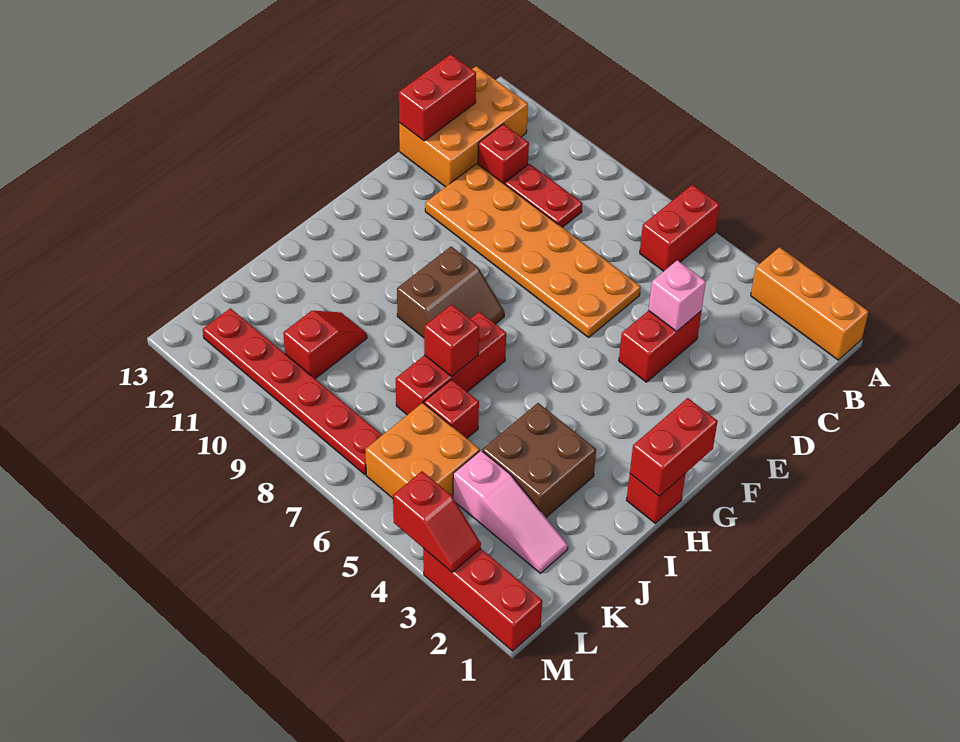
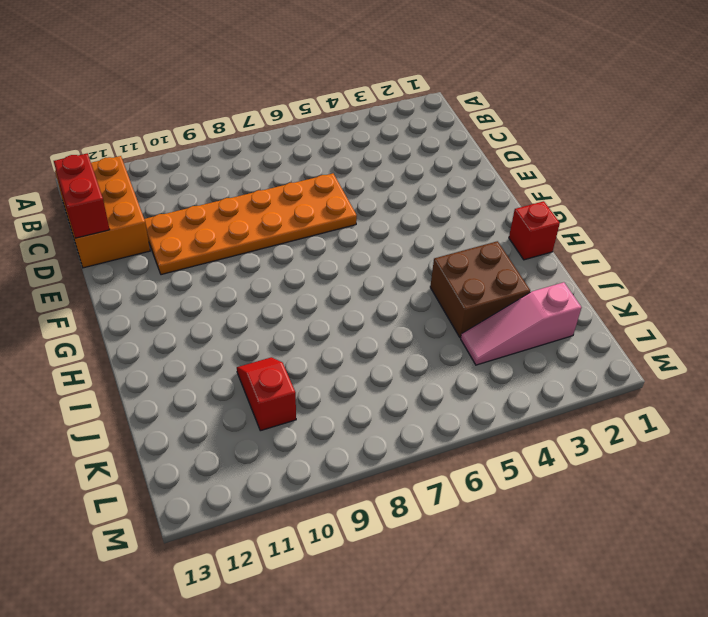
pink slope K2:K4 level 1 top 2 -> pink slope K2:K4 level 1 top 4
none -> orange brick A1:A3 level 1
none -> red brick A6:B6 level 1
none -> red plate C9:C10 level 1

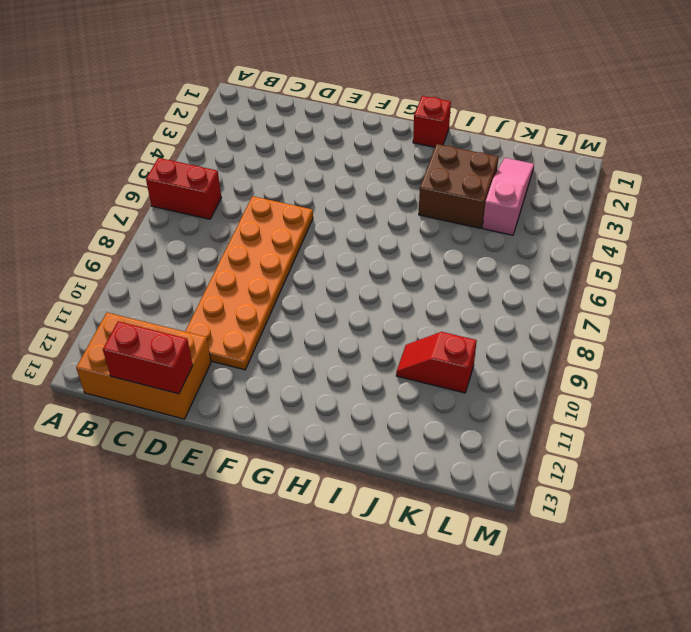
none -> orange brick A1:A3 level 1
none -> red plate C9:C10 level 1
none -> red brick C11 level 1

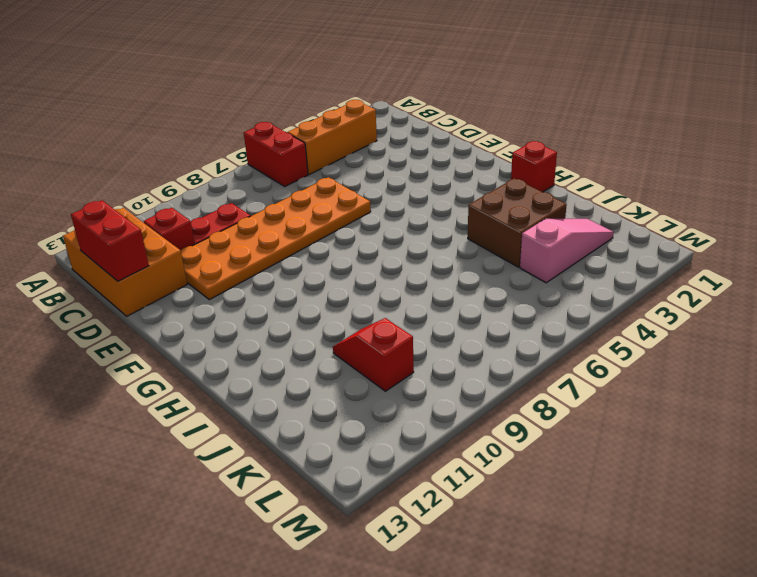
orange brick B3:B5 level 1 -> orange brick A1:A3 level 1
none -> red brick D4:E4 level 1
none -> brown slope G8:H9 level 1 top 9
none -> red brick H7:J7 level 1

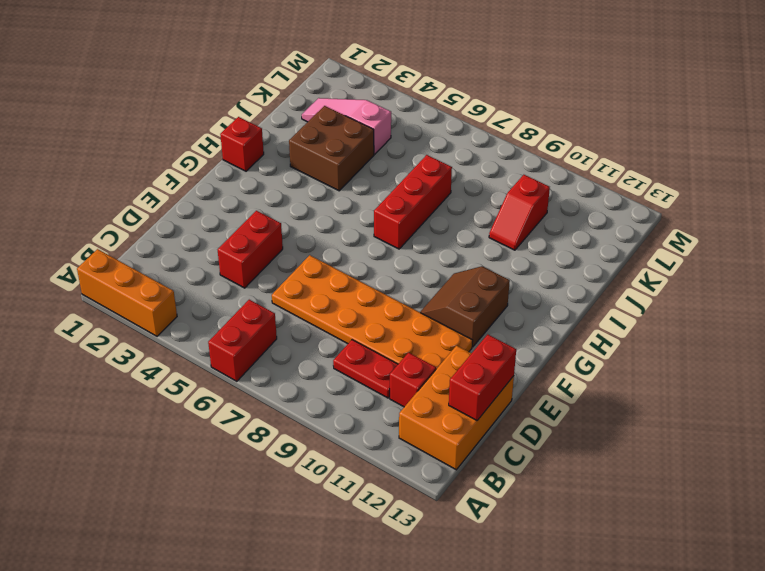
brown slope F10:G11 level 1 top 11 -> brown slope G8:H9 level 1 top 9
none -> red brick J6 level 1
none -> orange brick K5:L6 level 1
none -> red plate L7:L12 level 1

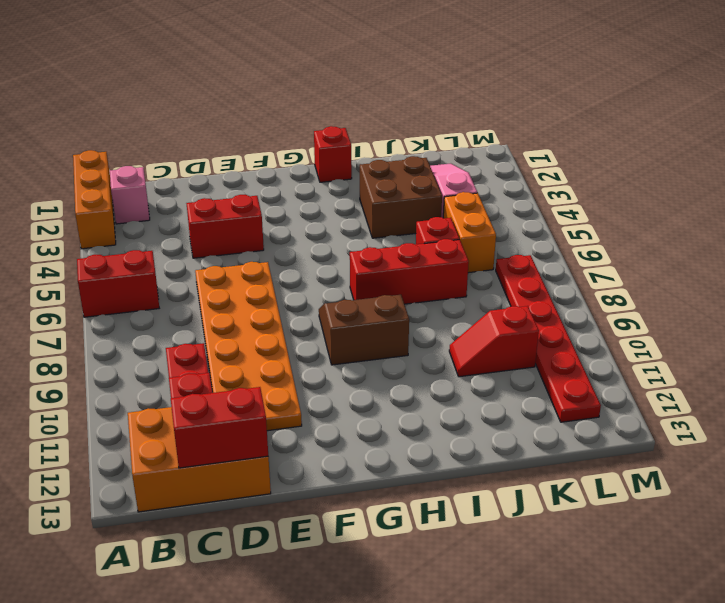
pink brick B2 level 1 -> pink brick D4 level 2
orange brick K5:K6 level 1 -> orange brick K5:L6 level 1
none -> red brick M1:M3 level 1
none -> red brick G1:H1 level 2
none -> red brick I7 level 2

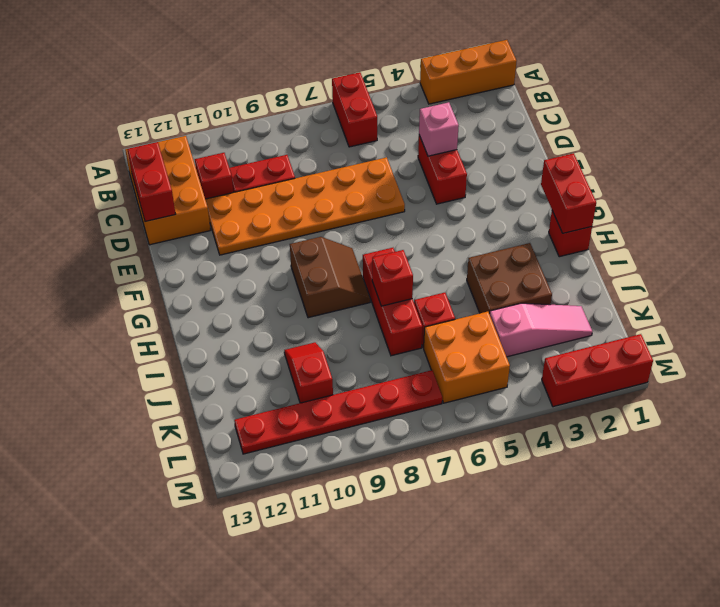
none -> red slope M3:M4 level 2 top 4

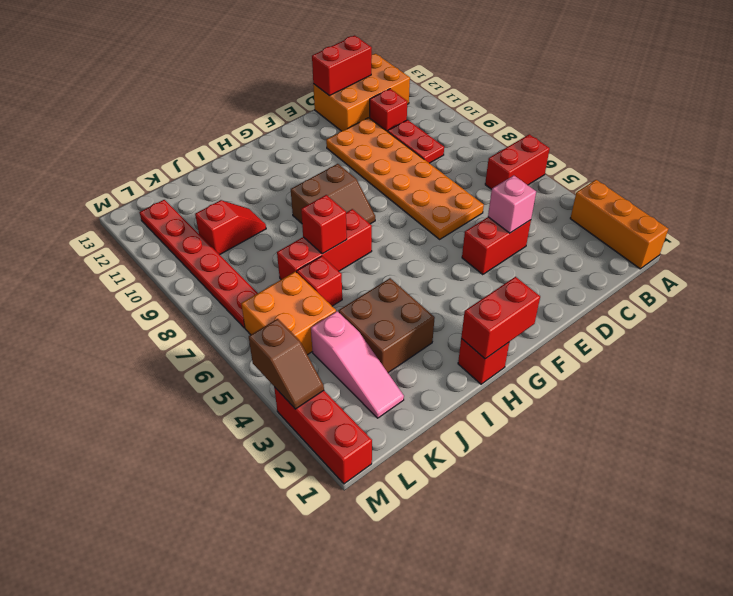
brown slope M3:M4 level 2 top 4 -> red slope M3:M4 level 2 top 4

